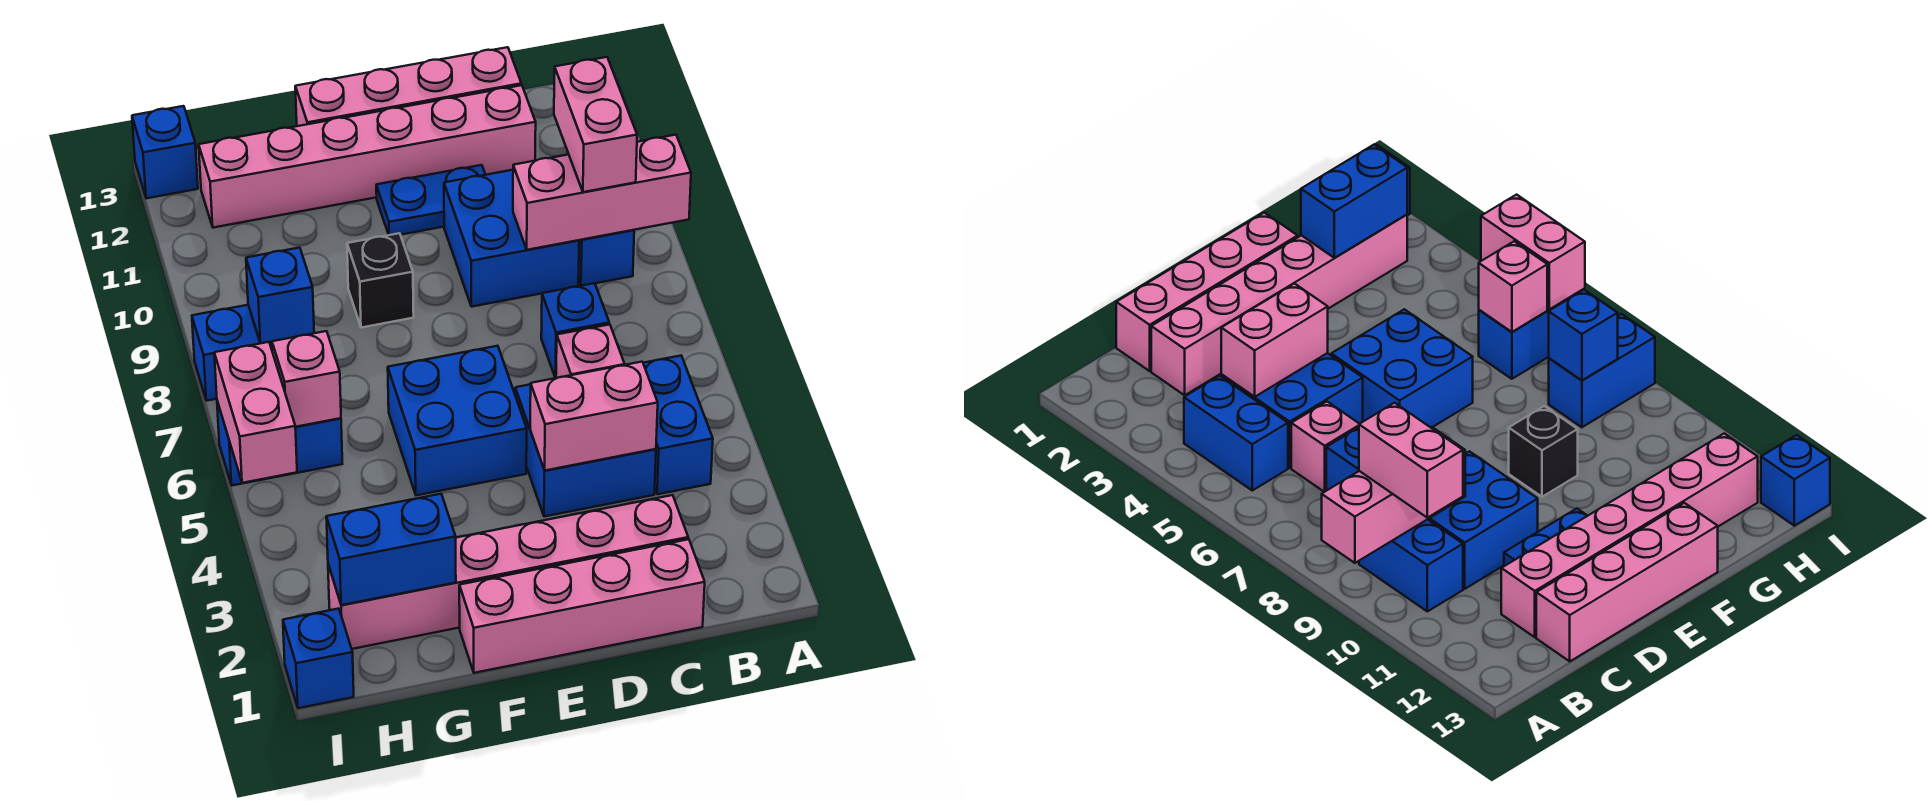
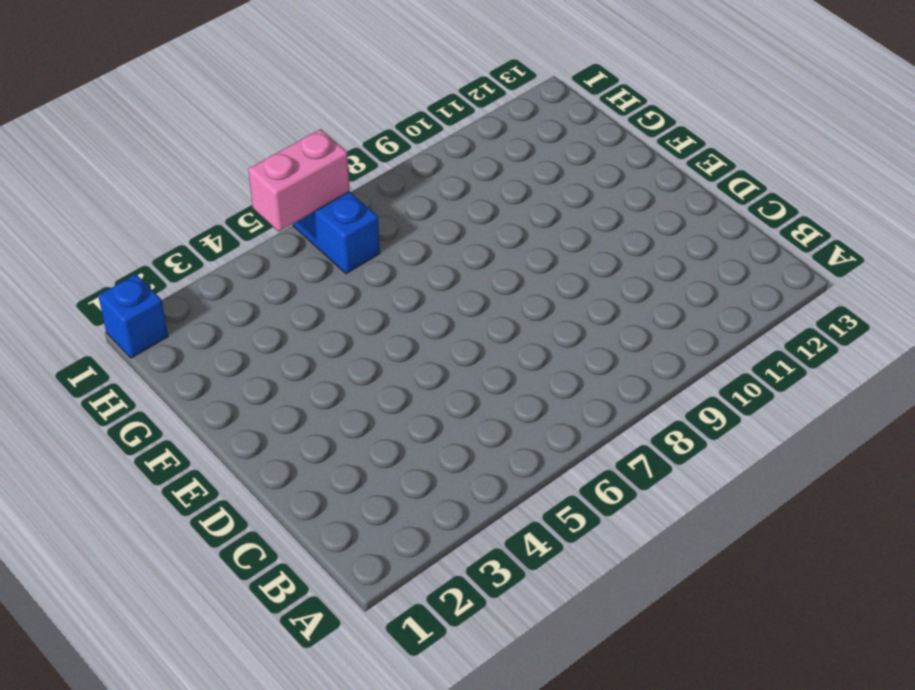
none -> blue brick B4:B5 level 1
none -> blue brick B9:B10 level 1
none -> pink brick C1:F1 level 1

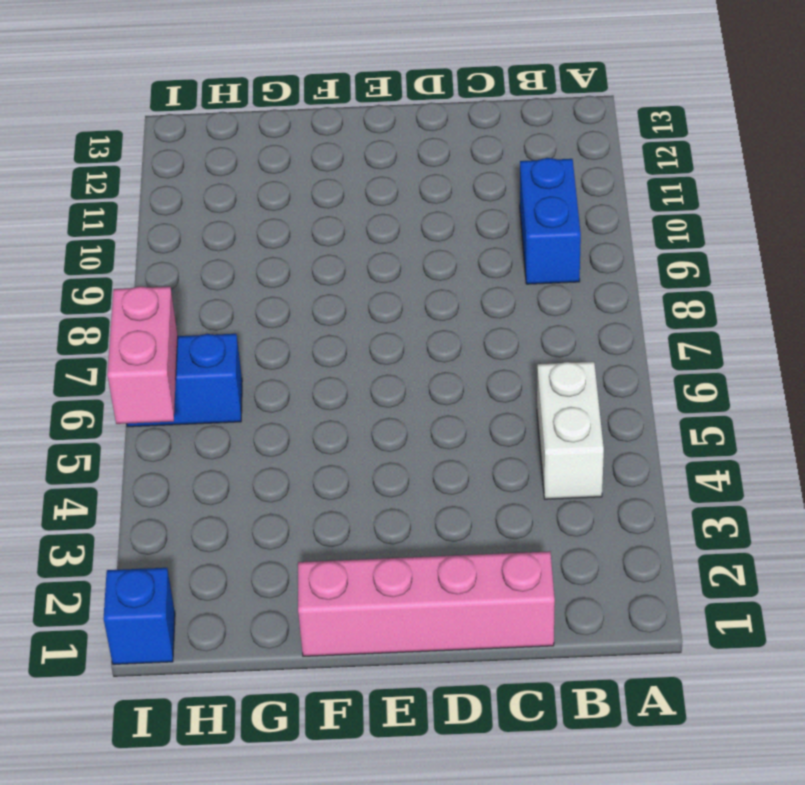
white brick B4:B5 level 1 -> blue brick B4:B5 level 1
none -> pink brick C2:H2 level 1
none -> blue brick C4:D5 level 1
none -> pink brick C6 level 1

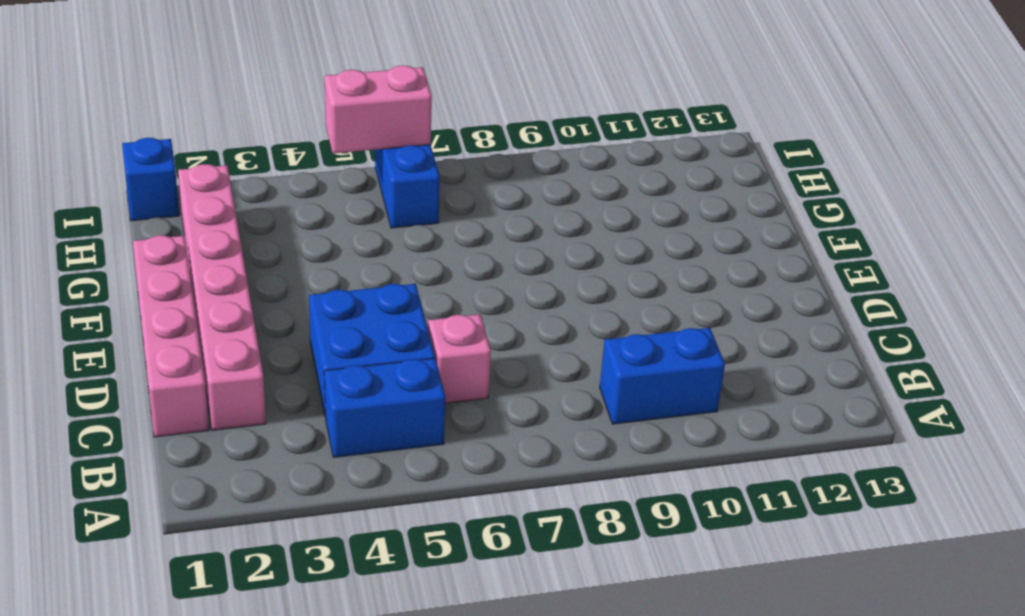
none -> blue brick C7 level 1
none -> blue brick C9:D10 level 1
none -> pink brick C12:H12 level 1

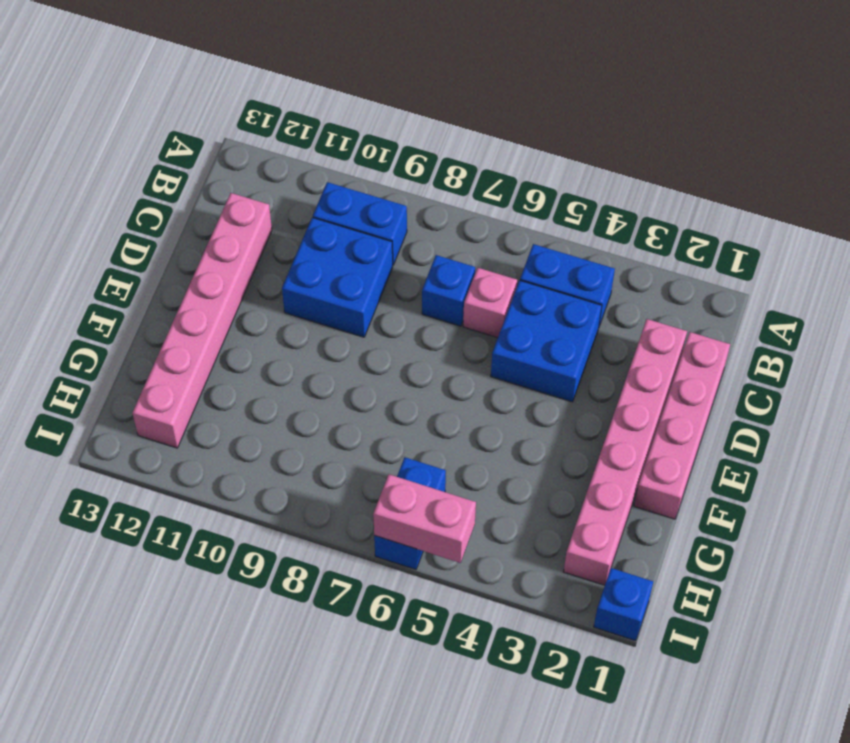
none -> pink brick C13:F13 level 1
none -> blue plate D11:E11 level 1
none -> blue brick E5:F6 level 1

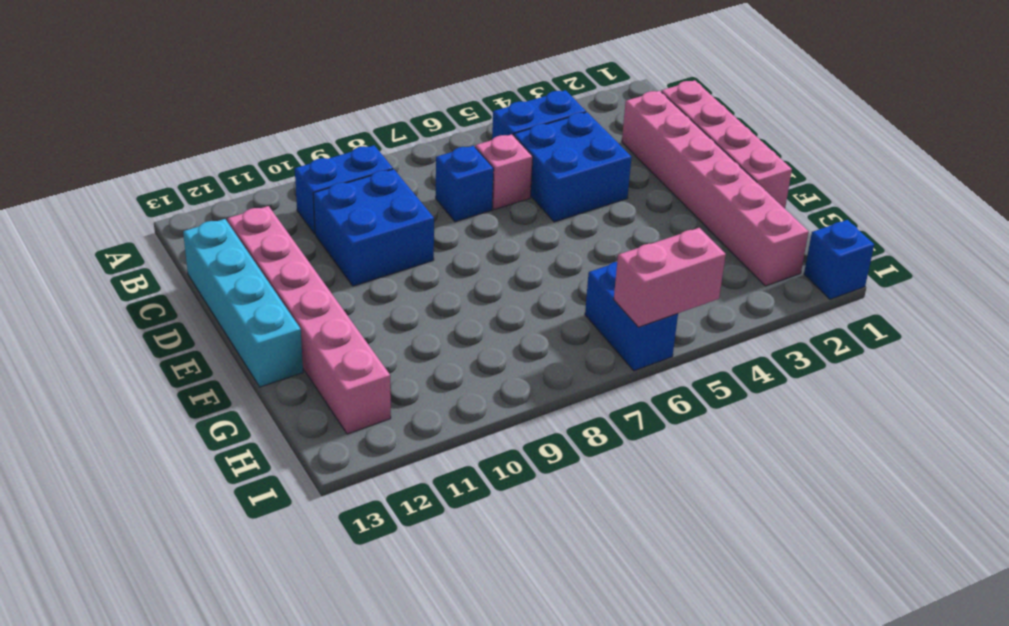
cyan brick C13:F13 level 1 -> pink brick C13:F13 level 1
none -> blue plate D11:E11 level 1
none -> blue brick E5:F6 level 1
none -> black brick F9 level 1

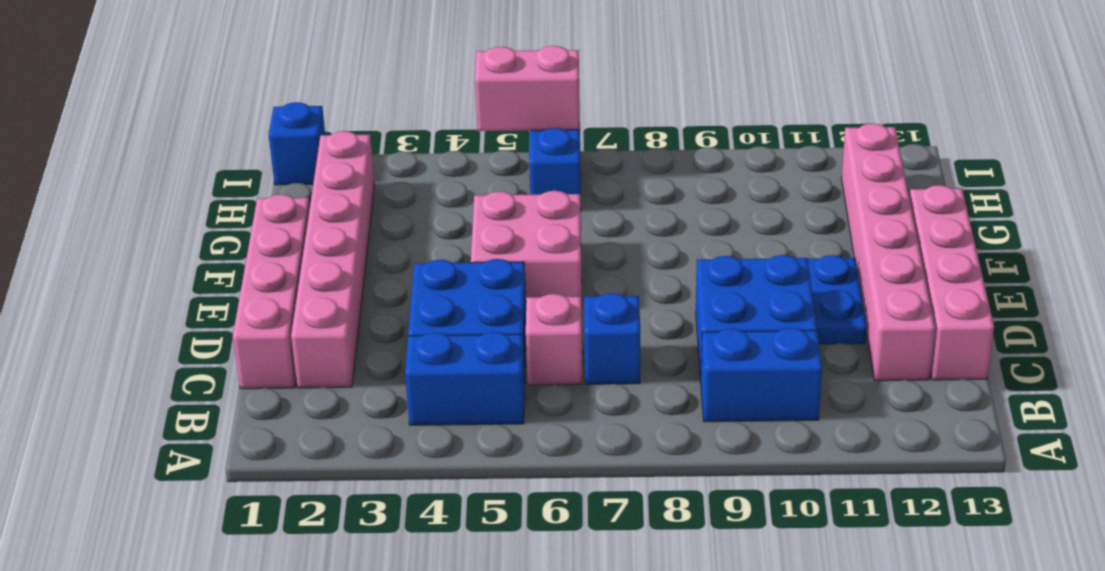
pink brick E5:F6 level 1 -> blue brick E5:F6 level 1
none -> black brick F9 level 1
none -> blue brick H8:I8 level 1
none -> blue brick I13 level 1

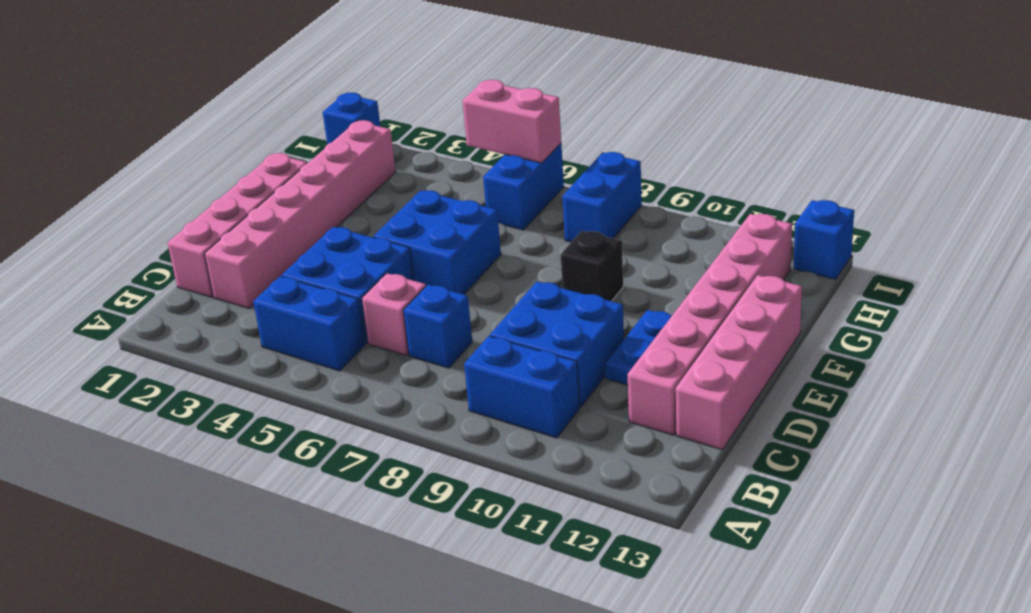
none -> pink brick A9:C9 level 2
none -> pink brick C4:D4 level 2
none -> blue brick G2:H2 level 2

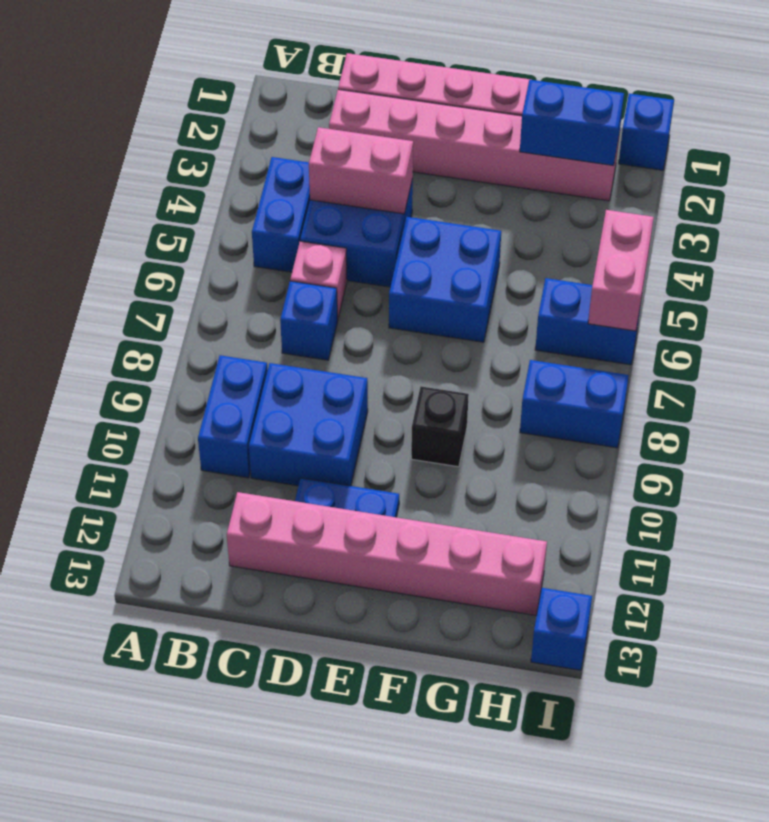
none -> pink brick C13:F13 level 1
none -> pink brick A9:C9 level 2
none -> pink brick H6 level 2

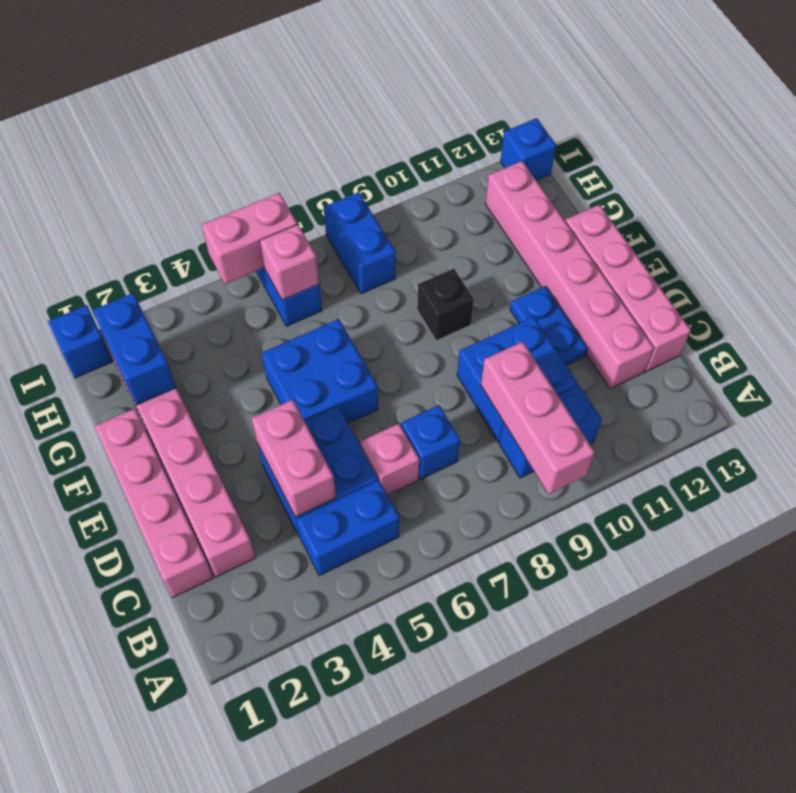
none -> blue brick H8 level 2
none -> pink brick B9:B10 level 3

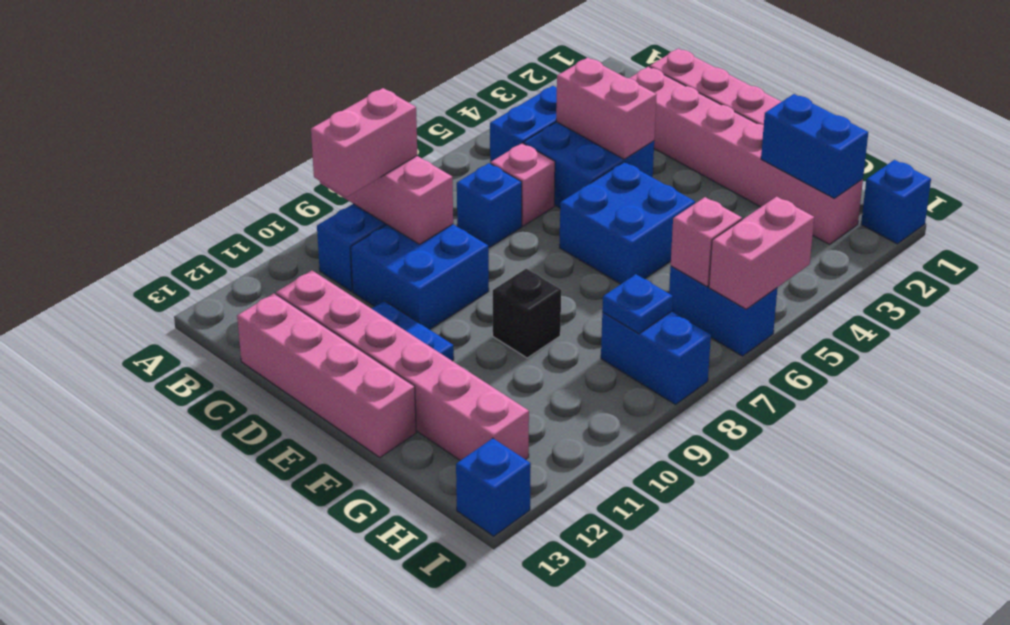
blue plate H8 level 2 -> blue brick H8 level 2

